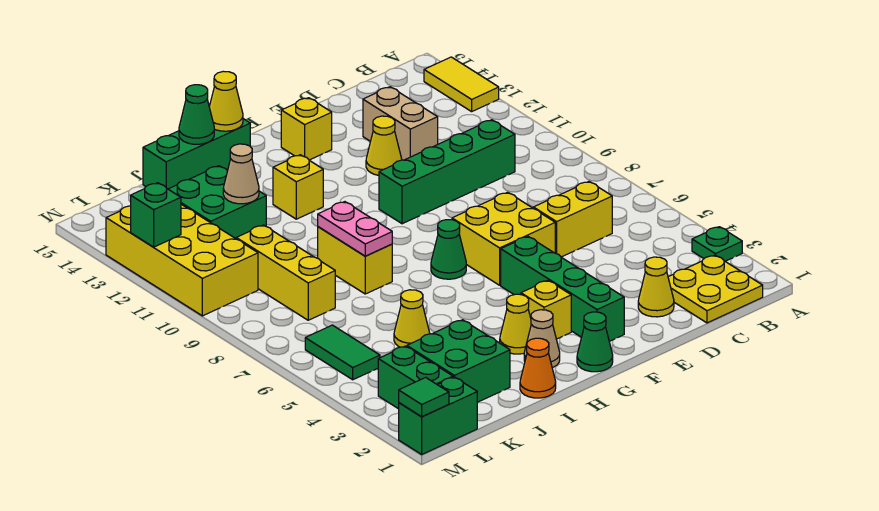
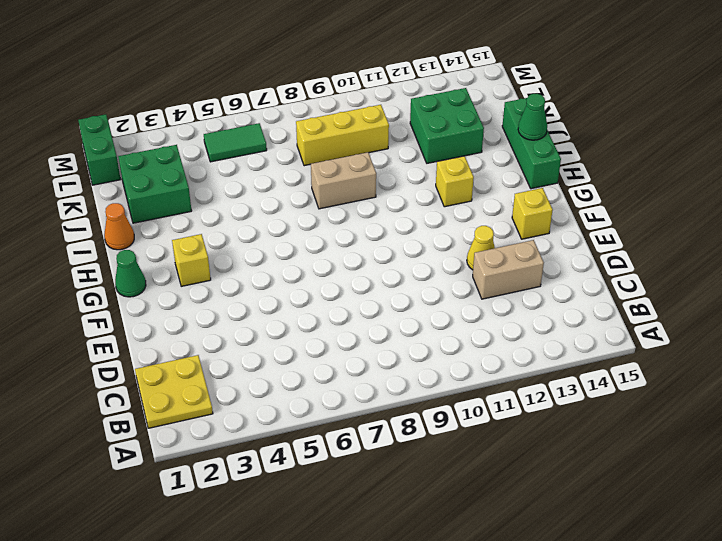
tan brick I8:I9 level 1 -> yellow brick I8:I9 level 1
none -> green plate A3 level 1
none -> yellow tile A13:A14 level 1
none -> yellow brick C6:D6 level 1
none -> green brick C10:F10 level 1

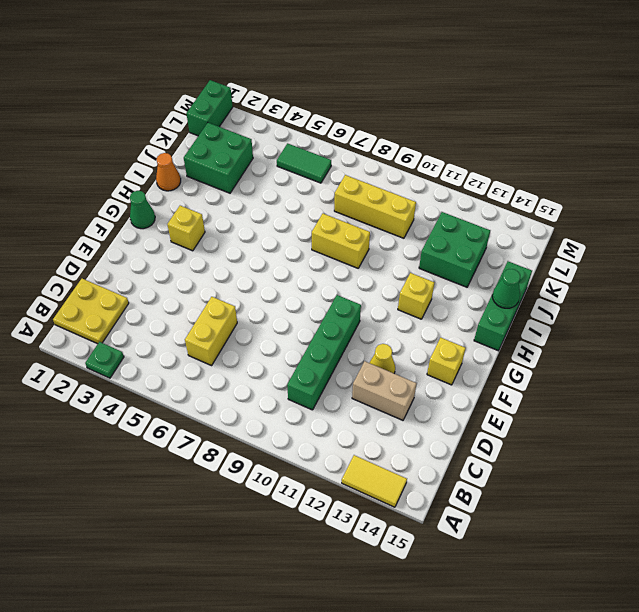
none -> yellow cone D2 level 1
none -> yellow brick E6:F7 level 1
none -> green brick F2:F5 level 1
none -> green cone G7 level 1

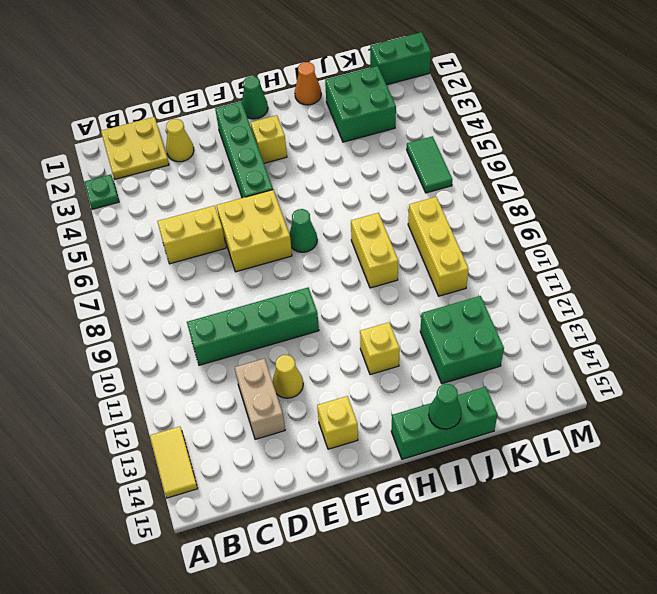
none -> tan cone H2 level 1
none -> yellow cone H3 level 1
none -> yellow cone J5 level 1
none -> green brick L2:L3 level 1

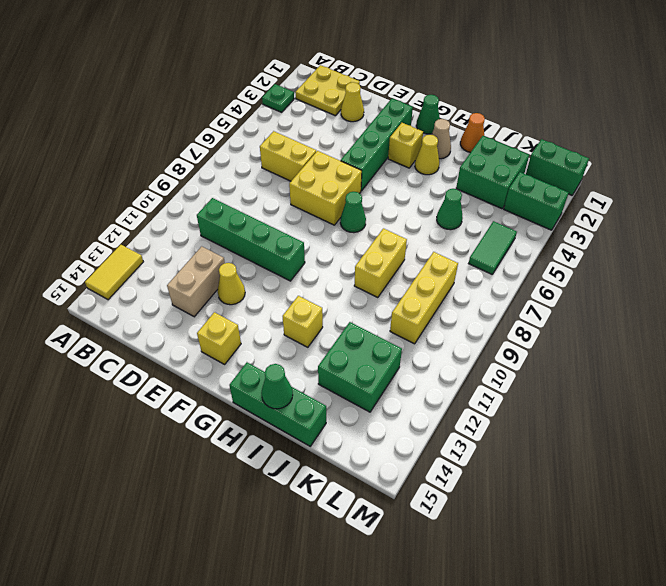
green cone J5 level 1 -> yellow cone J5 level 1
green brick L3:M3 level 1 -> green brick L2:L3 level 1
none -> yellow brick L10:M13 level 1
none -> yellow cone H15 level 2
none -> pink plate I8:I9 level 2
none -> tan cone J12 level 2

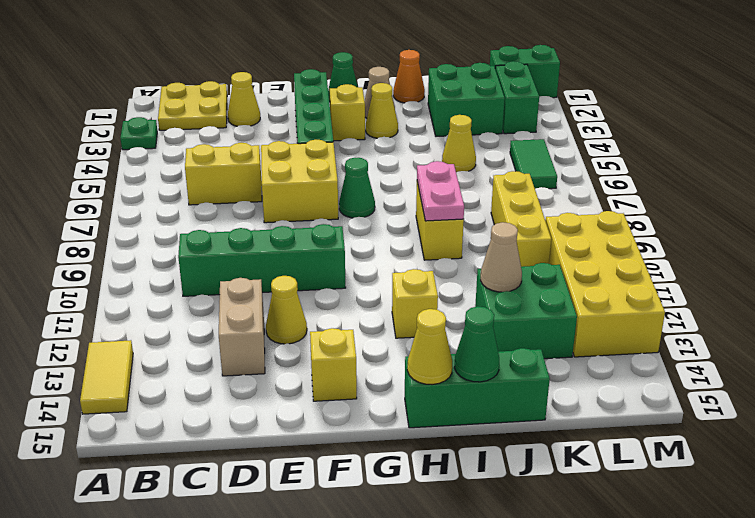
none -> green tile M1 level 2
none -> green brick M12 level 2

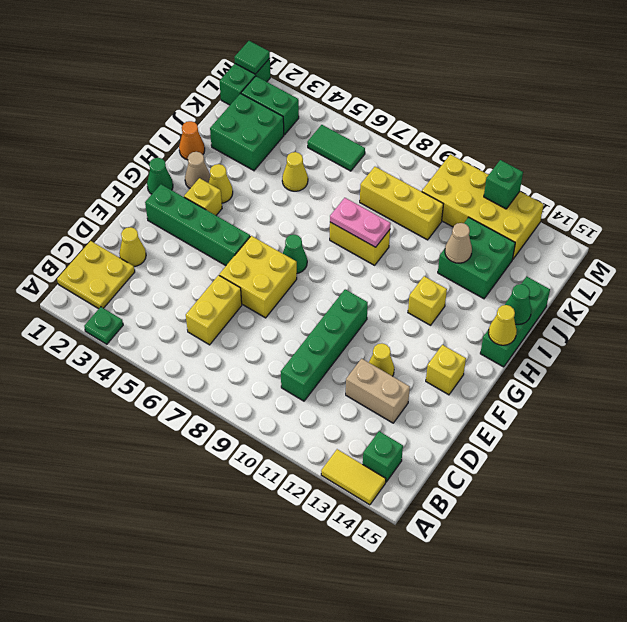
green brick B14 level 1 -> none

